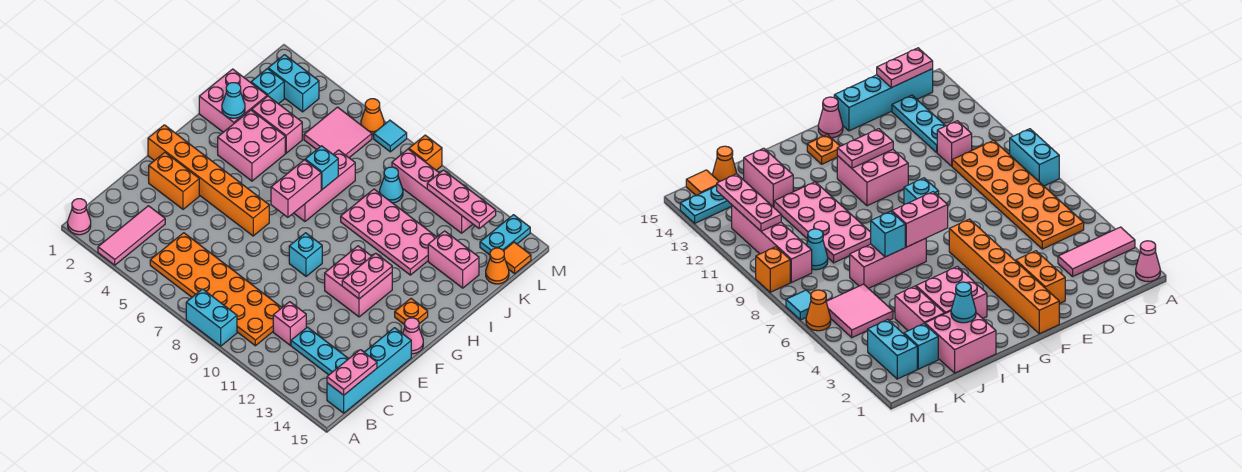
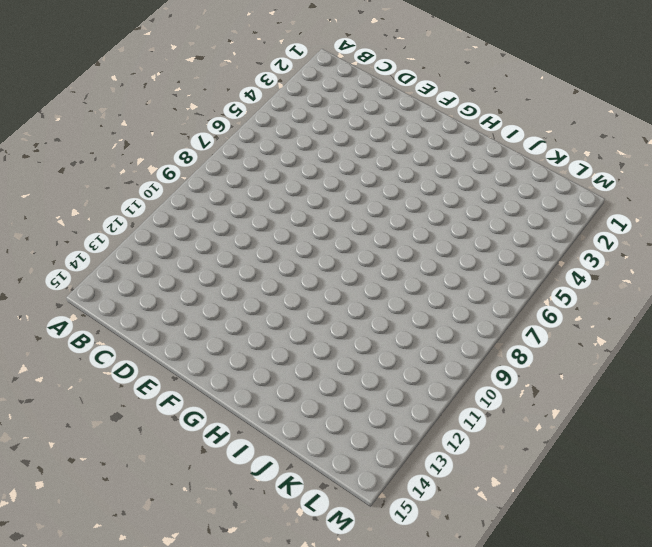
none -> pink cone A1 level 1
none -> pink tile A3:C3 level 1
none -> cyan brick A8:A9 level 1
none -> orange plate B5:C10 level 1

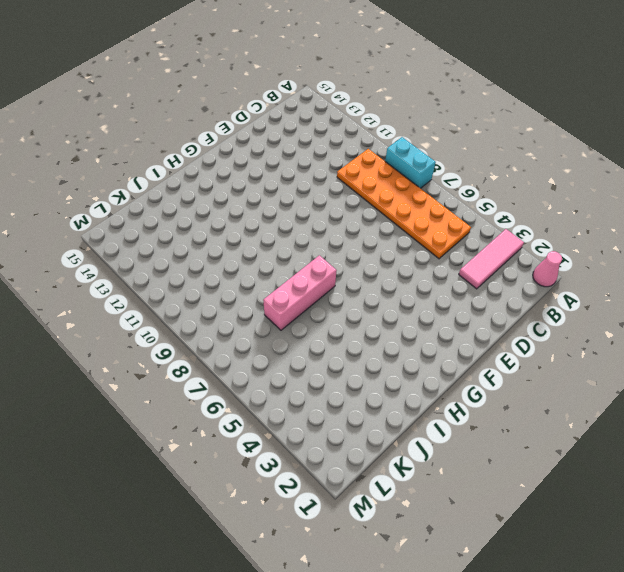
none -> cyan brick B15:E15 level 1
none -> pink brick C11 level 1
none -> cyan plate C12:C14 level 1
none -> orange brick E2:E3 level 1

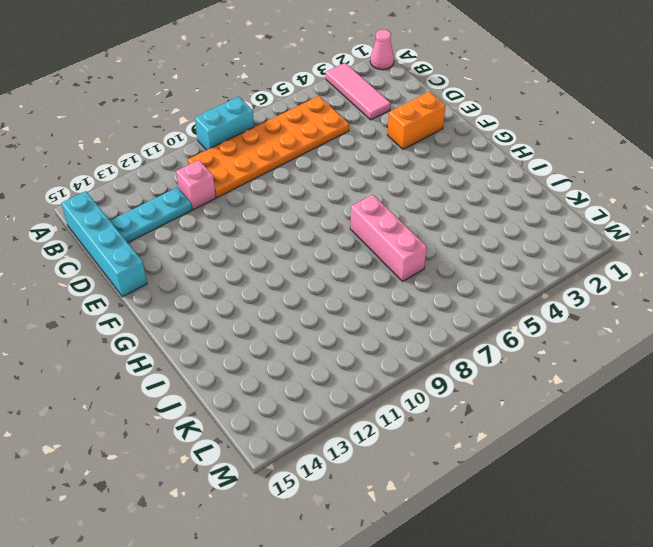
none -> orange brick F1:F6 level 1
none -> cyan brick F9 level 1
none -> pink brick F11:G12 level 1
none -> pink cone F15 level 1

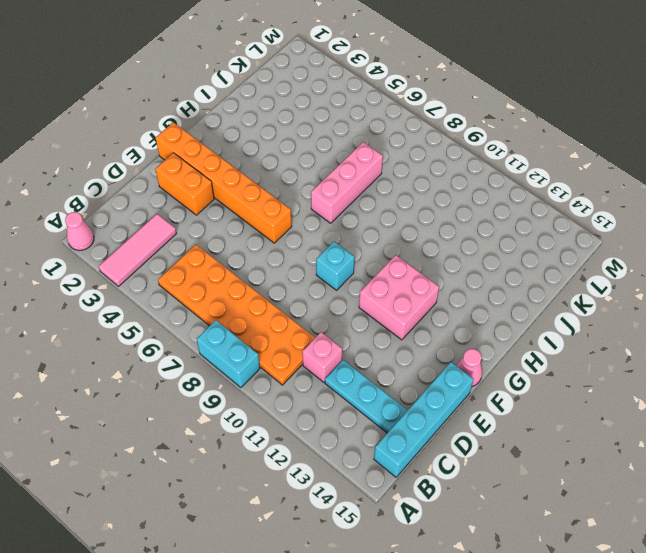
none -> orange plate G14 level 1
none -> pink brick H3:I4 level 1
none -> pink brick I1:J2 level 1
none -> pink plate I9:J12 level 1

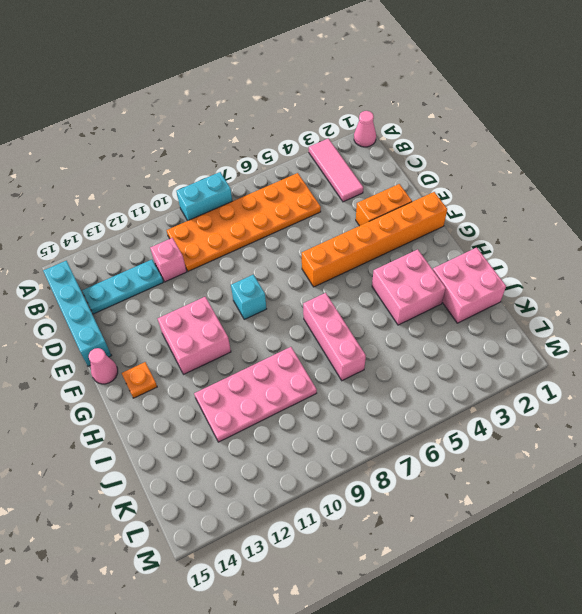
none -> pink brick J3:J4 level 1
none -> pink brick J13:J14 level 1
none -> cyan brick K2 level 1
none -> pink tile K5:L6 level 1

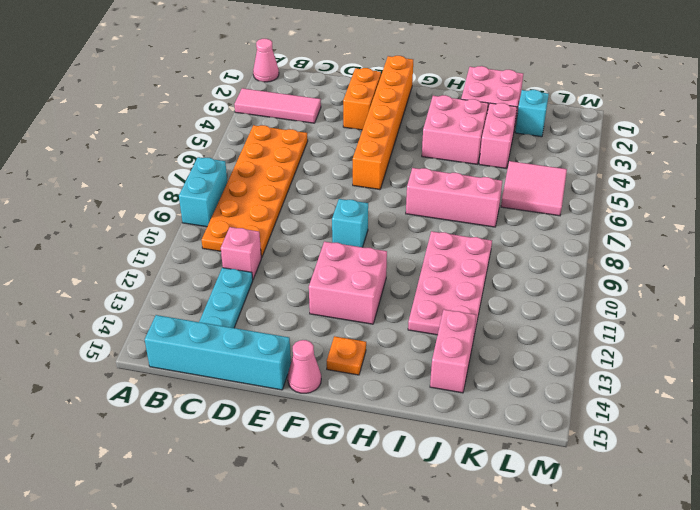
none -> cyan cone K9 level 1
none -> orange cone K15 level 1
none -> cyan brick L2:L3 level 1
none -> pink brick L9:L12 level 1

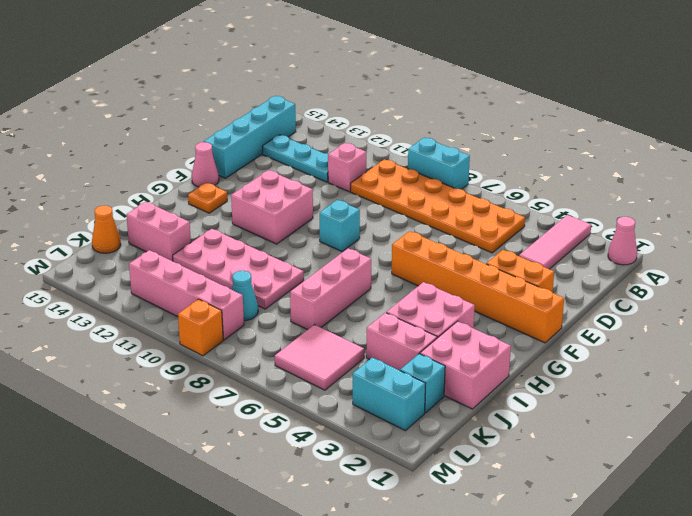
none -> cyan plate L14:M14 level 1
none -> orange tile L15 level 1
none -> orange cone M6 level 1
none -> cyan tile M7 level 1

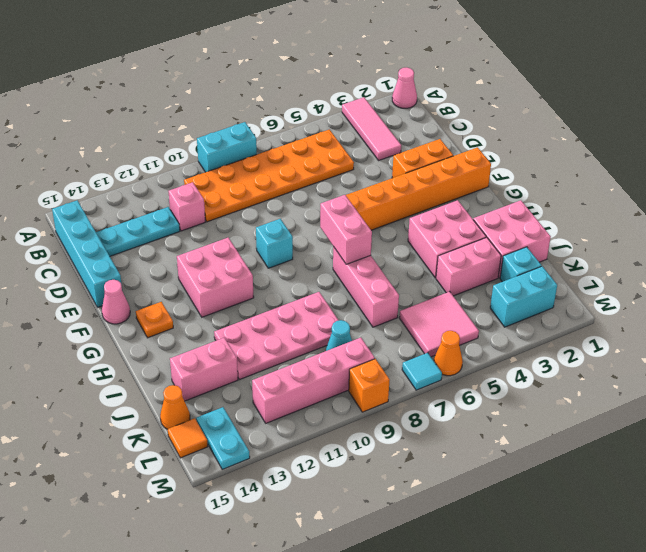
none -> pink plate B15:C15 level 2
none -> pink plate F12:G12 level 2
none -> cyan cone I2 level 2
none -> cyan brick I7 level 2

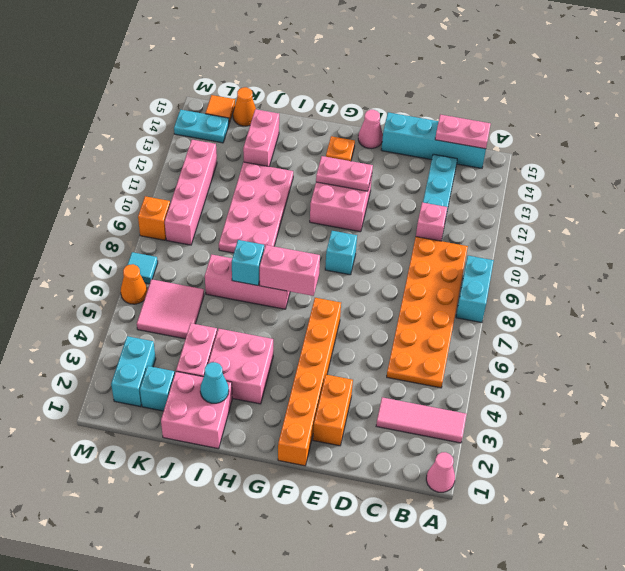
none -> cyan cone K9 level 1
none -> pink plate L11:L13 level 2

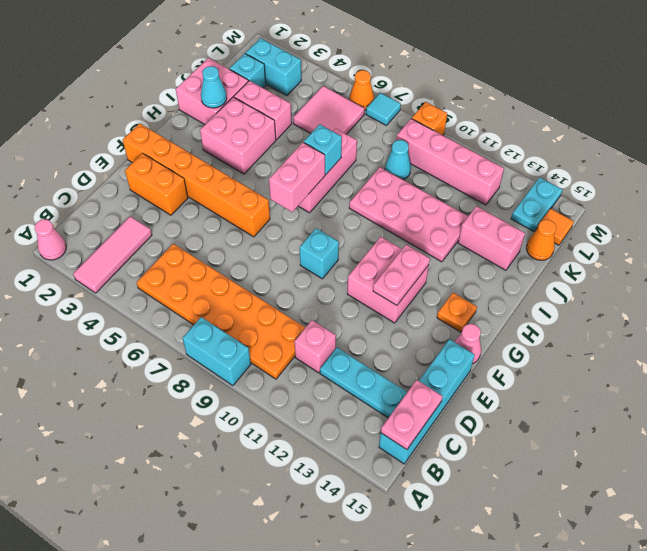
none -> pink plate L11:L13 level 2

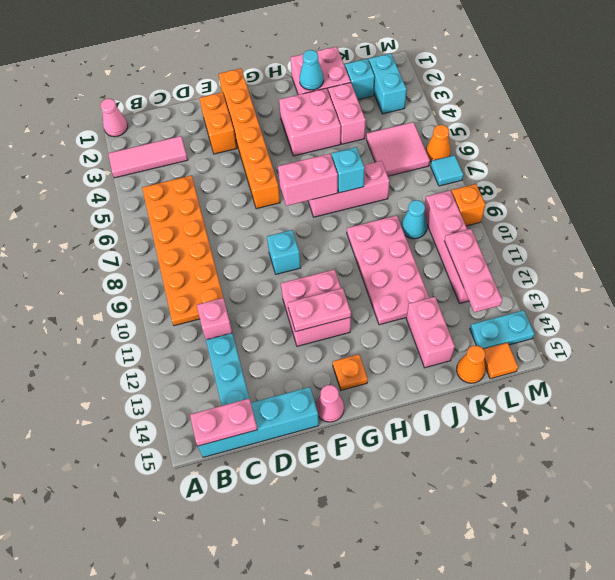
none -> cyan brick A8:A9 level 1

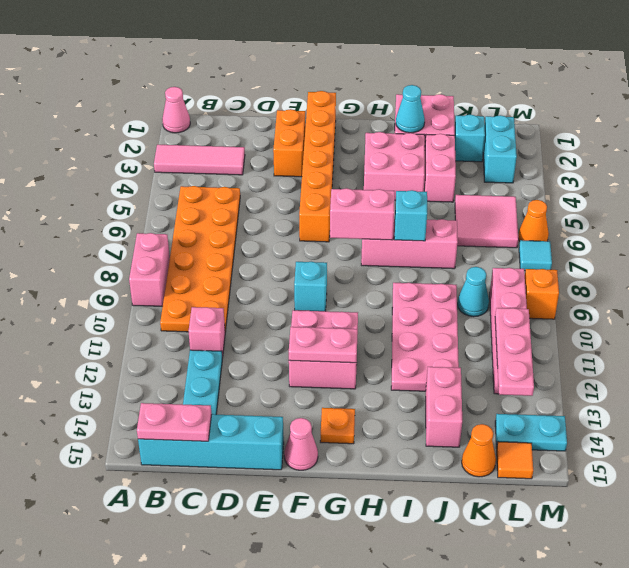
pink brick A8:A9 level 1 -> cyan brick A8:A9 level 1

